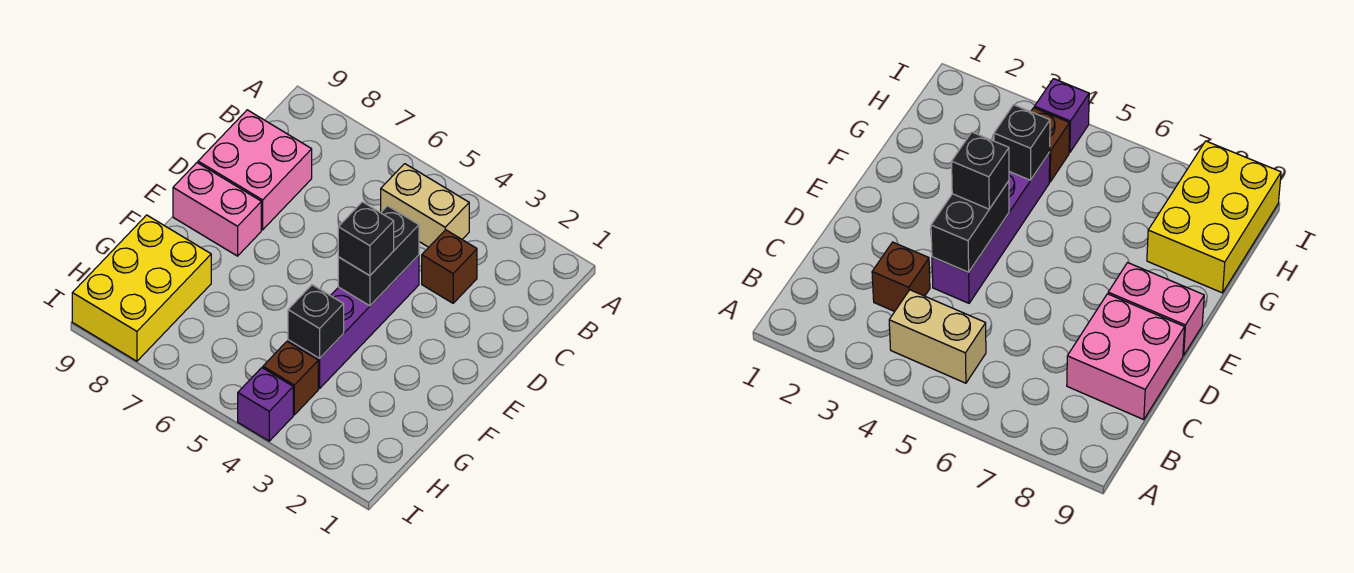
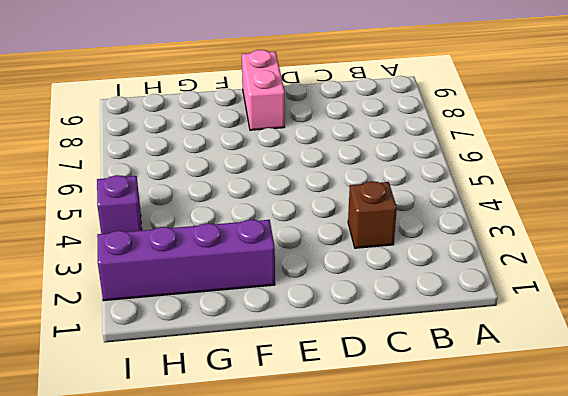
purple brick F2:I2 level 1 -> purple brick D4:G4 level 1
none -> tan brick B4:B5 level 1
none -> pink brick C8:D9 level 1

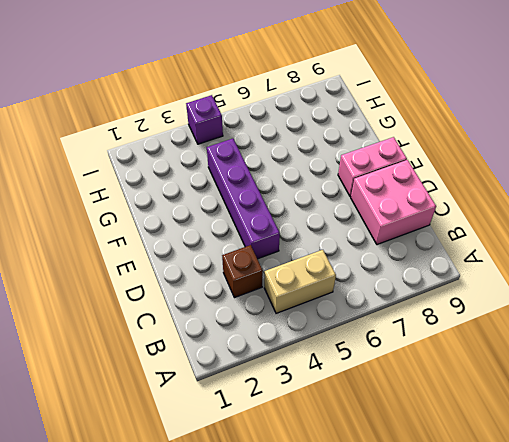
none -> yellow brick G8:I9 level 1
none -> brown brick H4 level 1

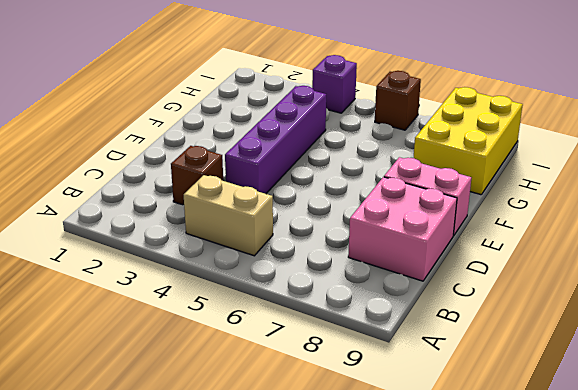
brown brick I6 level 1 -> brown brick H4 level 1
none -> black brick D4:E4 level 2
none -> black brick G4 level 2

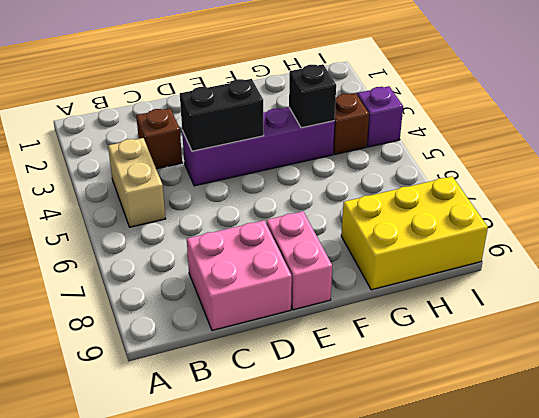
none -> black brick E4 level 3

